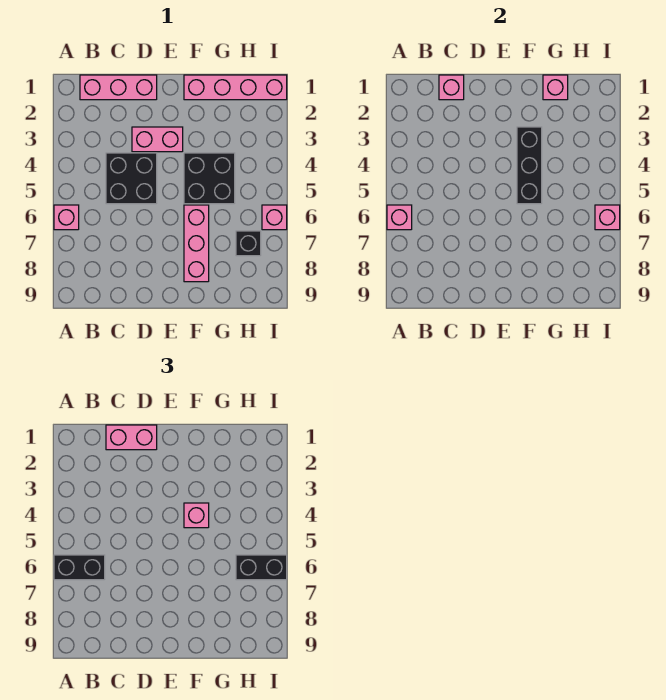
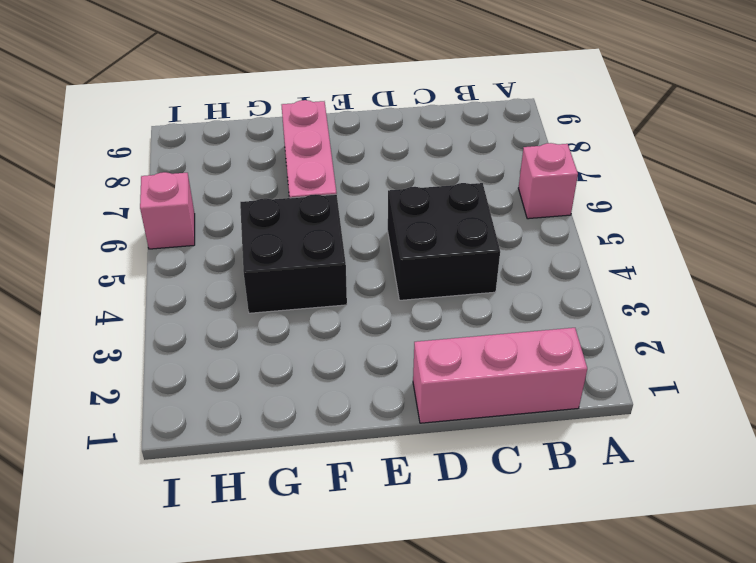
none -> pink brick D3:E3 level 1
none -> pink brick F1:I1 level 1
none -> black brick H7 level 1

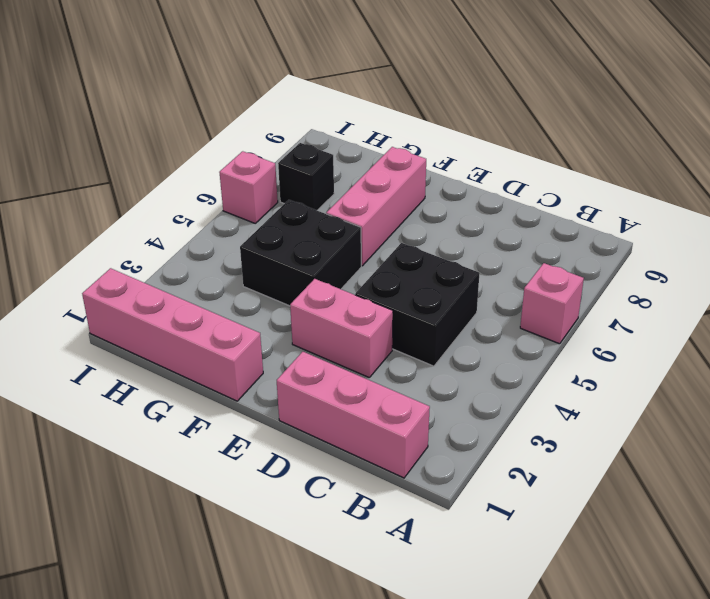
none -> pink brick A6 level 2
none -> pink brick C1 level 2
none -> black brick F3:F5 level 2

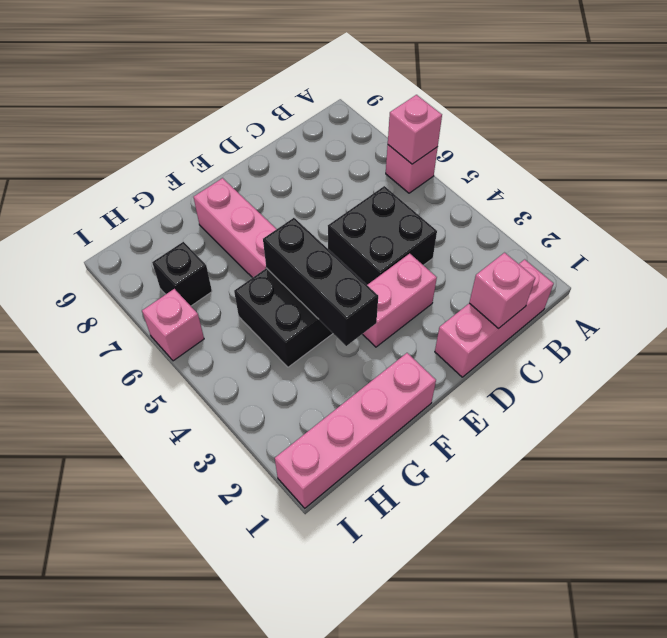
none -> pink brick G1 level 2
none -> pink brick I6 level 2
none -> black brick A6:B6 level 3

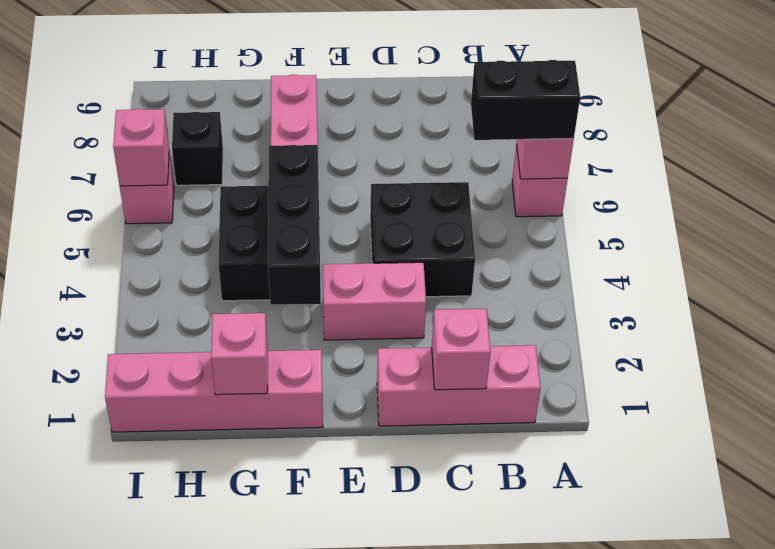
none -> pink brick C1:D1 level 3
none -> pink brick F4 level 3
none -> black brick H6:I6 level 3

